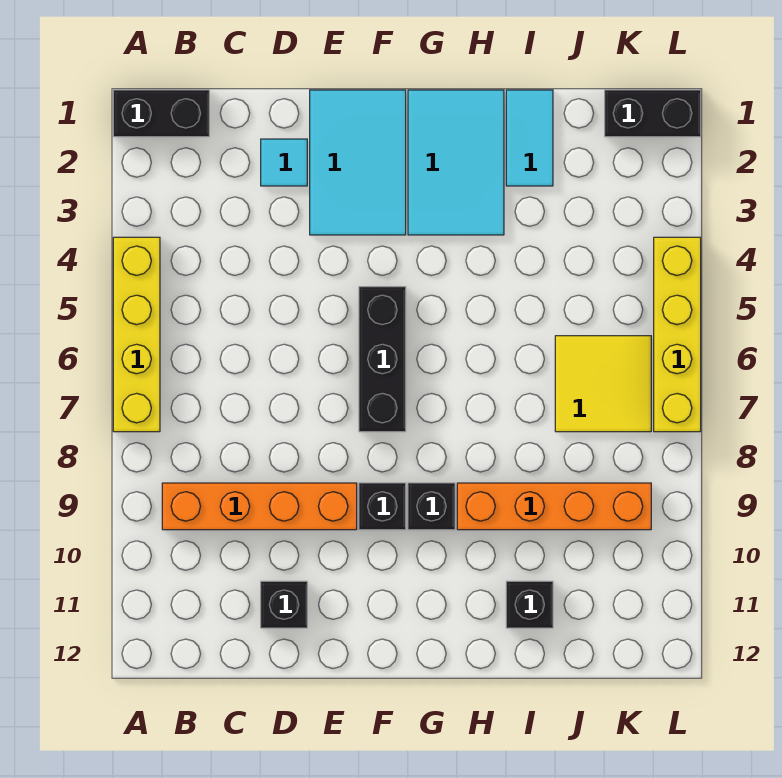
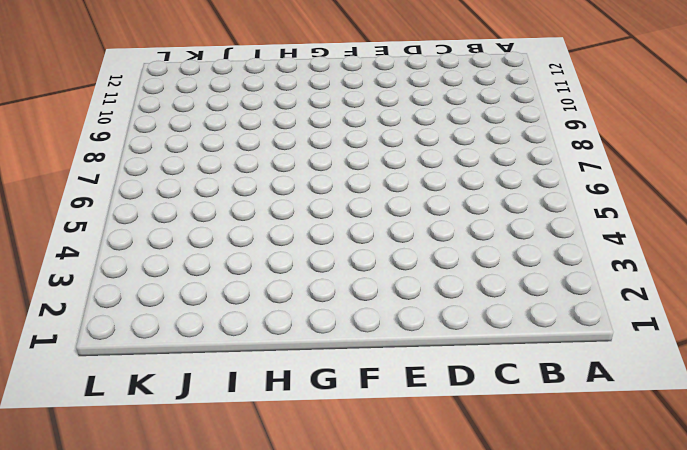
none -> black brick A1:B1 level 1
none -> yellow brick A4:A7 level 1
none -> orange brick B9:E9 level 1

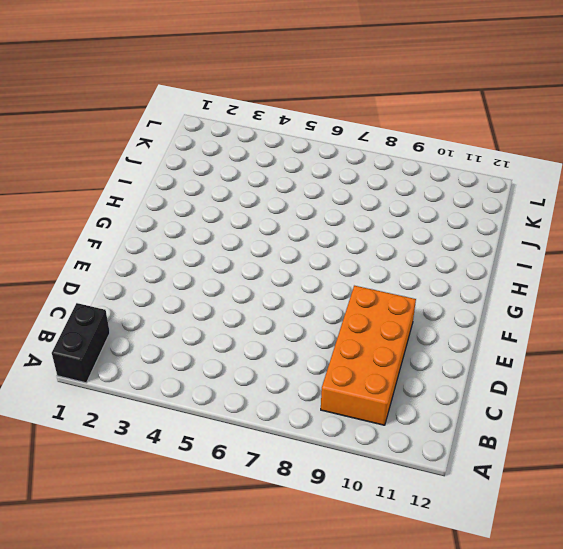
orange brick B9:E10 level 1 -> orange brick B9:E9 level 1
none -> yellow brick A4:A7 level 1
none -> cyan tile D2 level 1
none -> black brick D11 level 1

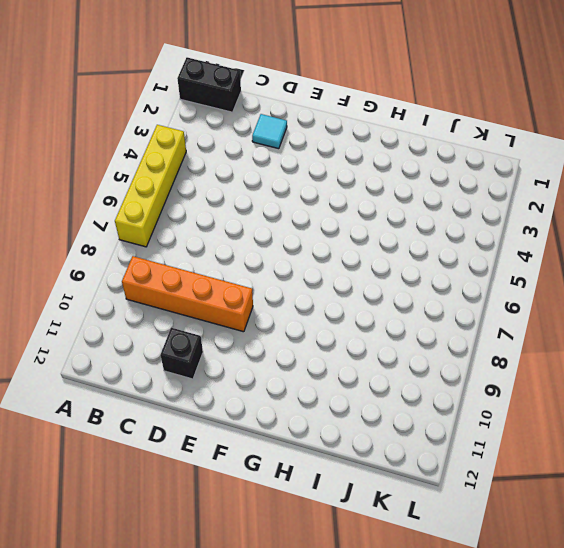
none -> cyan tile E1:F3 level 1
none -> black brick F5:F7 level 1
none -> black brick F9 level 1

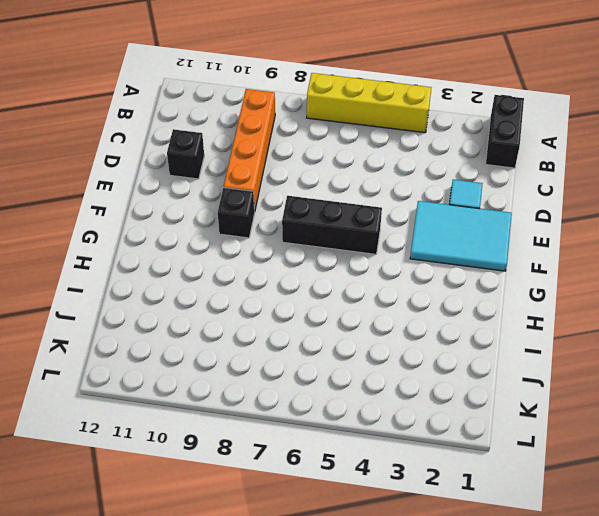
none -> cyan tile G1:H3 level 1
none -> black brick G9 level 1
none -> orange brick H9:K9 level 1

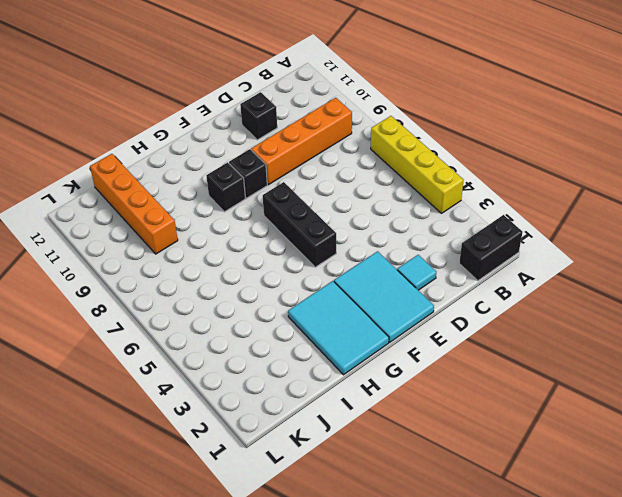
orange brick J9:J12 level 1 -> orange brick H9:K9 level 1
none -> cyan tile I1:I2 level 1
none -> black brick I11 level 1
none -> yellow tile J6:K7 level 1

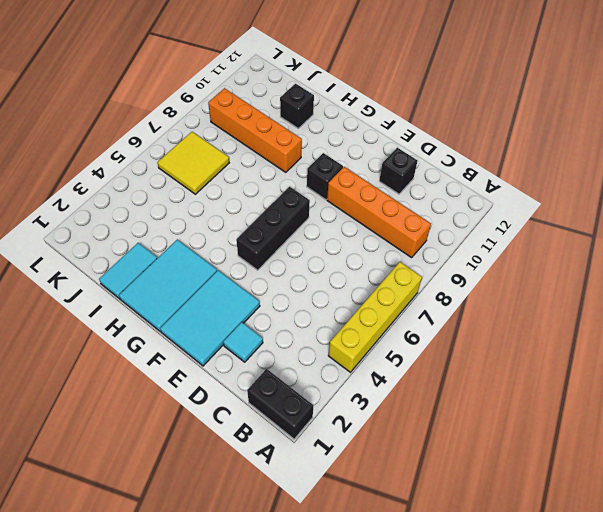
none -> black brick G9 level 1
none -> black brick K1:L1 level 1
none -> yellow brick L4:L7 level 1

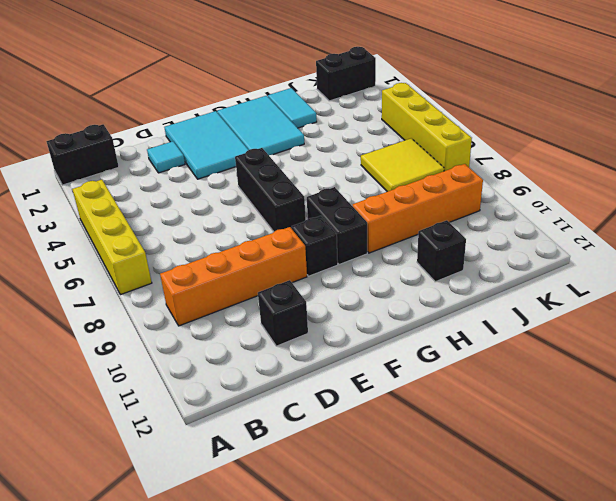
black brick G8:G9 level 1 -> black brick G9 level 1

